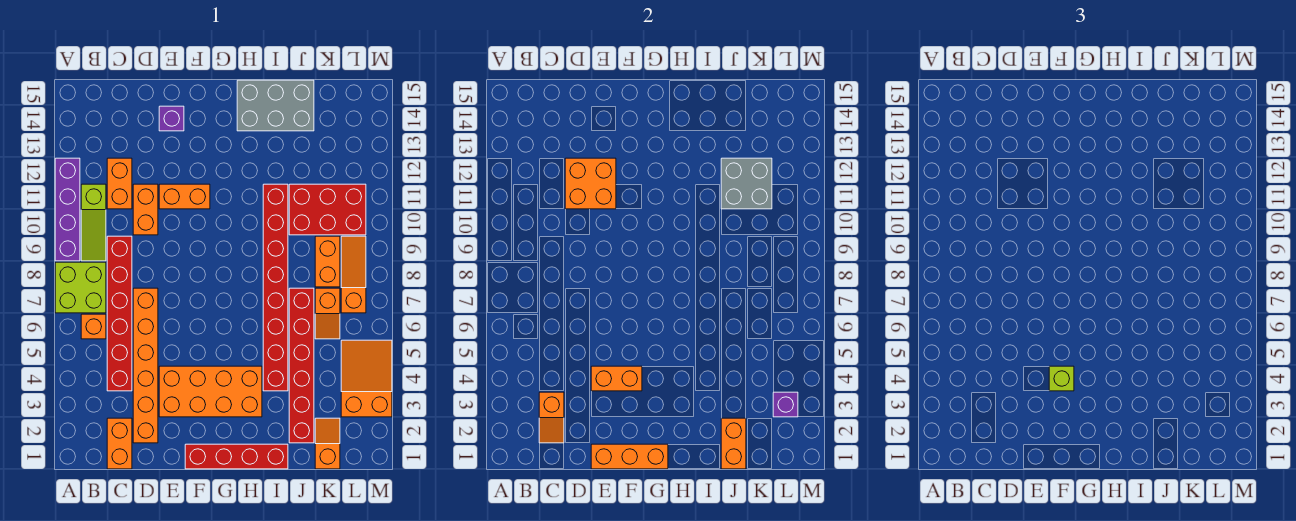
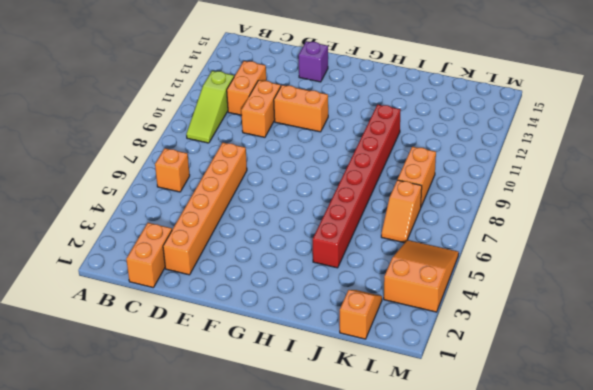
none -> lime brick A7:B8 level 1
none -> purple brick A9:A12 level 1
none -> red brick C4:C9 level 1
none -> orange brick E3:H4 level 1

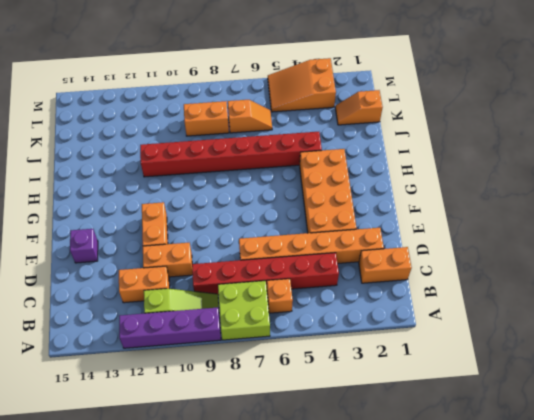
none -> red brick F1:I1 level 1
none -> grey brick H14:J15 level 1
none -> red brick J2:J7 level 1
none -> red brick J10:L11 level 1

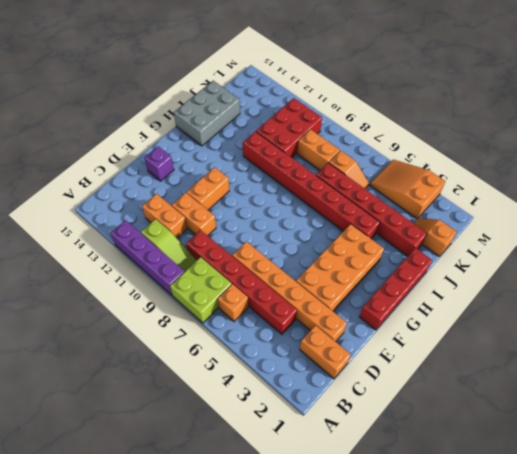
none -> orange slope L7:L9 level 1 top 7
none -> orange slope C2:C3 level 2 top 3
none -> orange brick D11:E12 level 2
none -> orange brick E1:G1 level 2

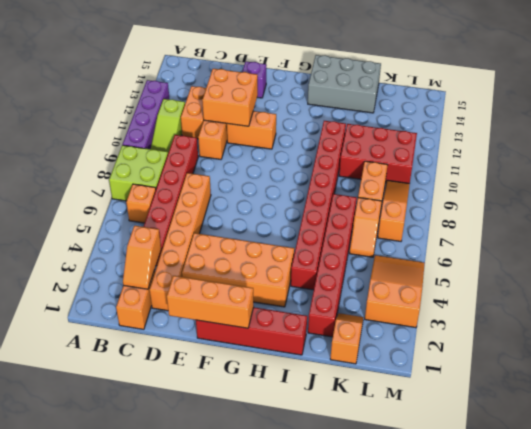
none -> orange brick E4:F4 level 2
none -> orange brick J1:J2 level 2
none -> grey brick J11:K12 level 2
none -> purple brick L3 level 2

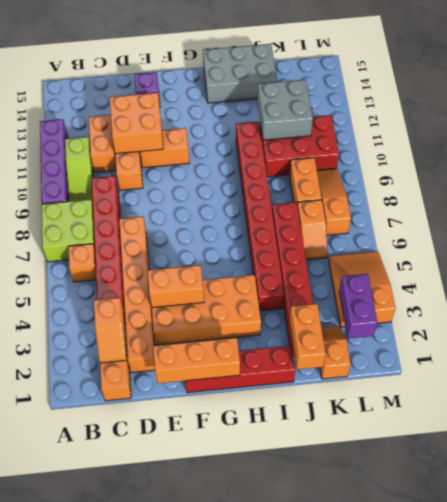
purple brick L2:L3 level 2 -> purple brick L3 level 2
none -> lime brick F4 level 3

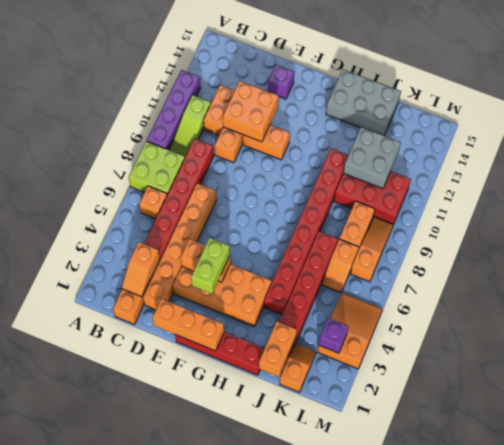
lime brick F3:F4 level 3 -> lime brick F4 level 3

